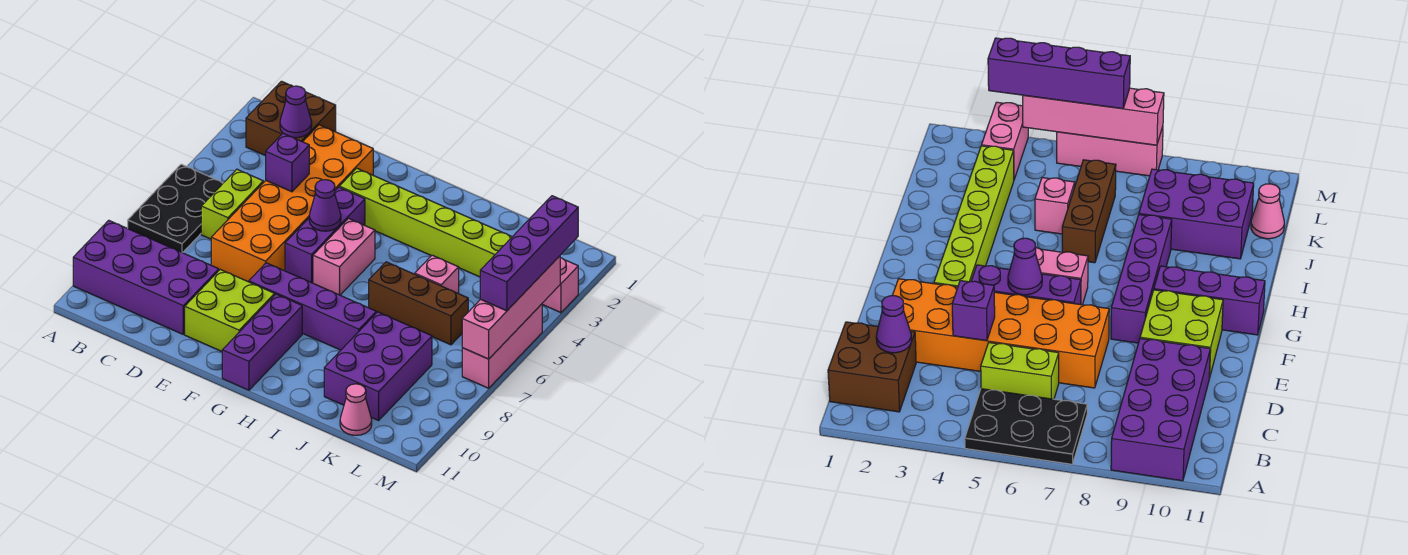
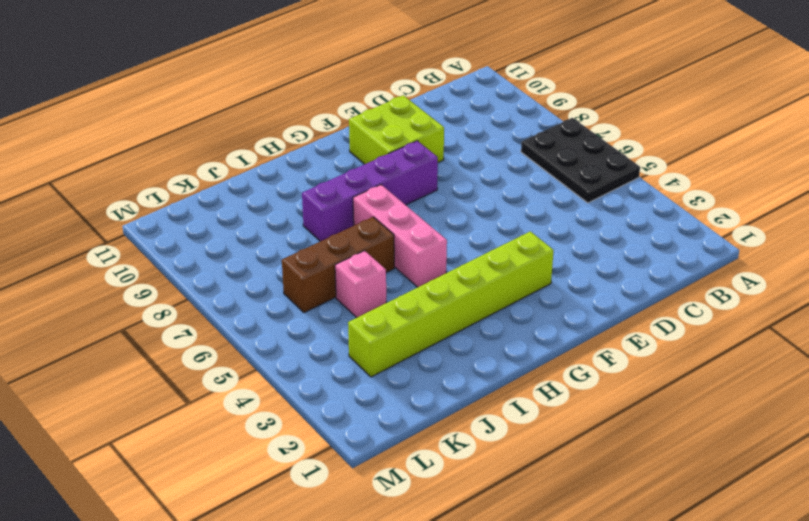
pink brick H5:H7 level 1 -> pink brick M5:M7 level 1
none -> purple brick A9:D10 level 1
none -> brown brick B1:C2 level 1
none -> lime brick C5:C6 level 1

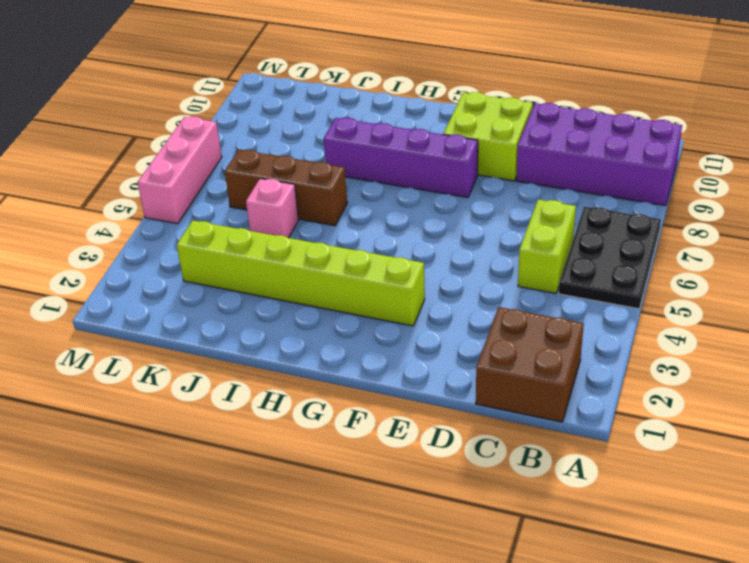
none -> orange brick D2:E7 level 1
none -> purple brick F4:F6 level 1
none -> pink brick G5:G6 level 1

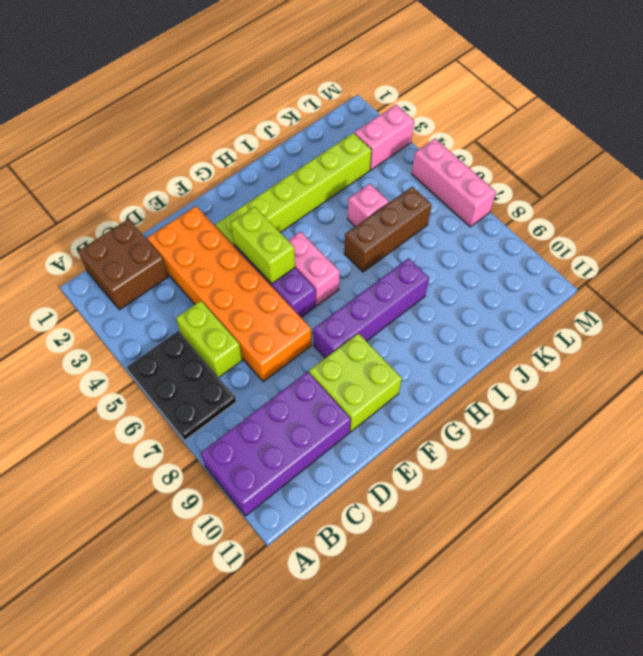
lime brick F4:F5 level 2 -> purple cone F5 level 2
none -> purple brick G9:G11 level 1
none -> purple brick J8:K10 level 1
none -> pink cone K11 level 1

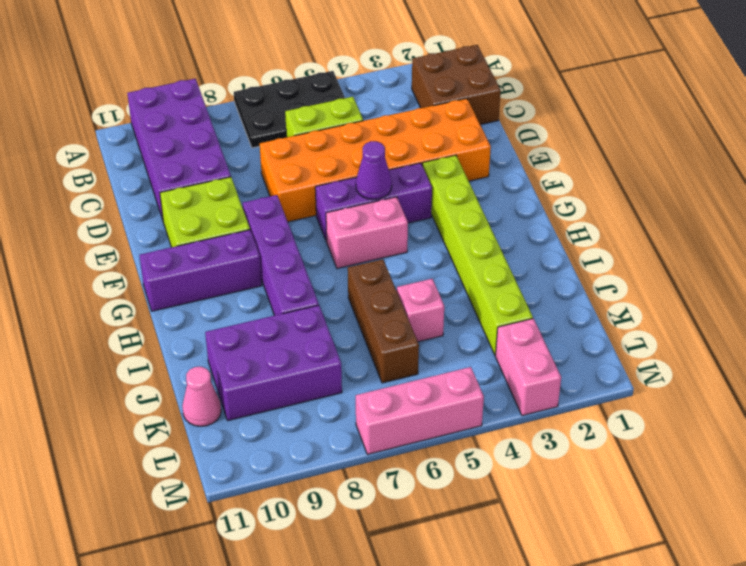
none -> purple cone C2 level 2
none -> purple brick D4 level 2
none -> pink brick M4:M7 level 2

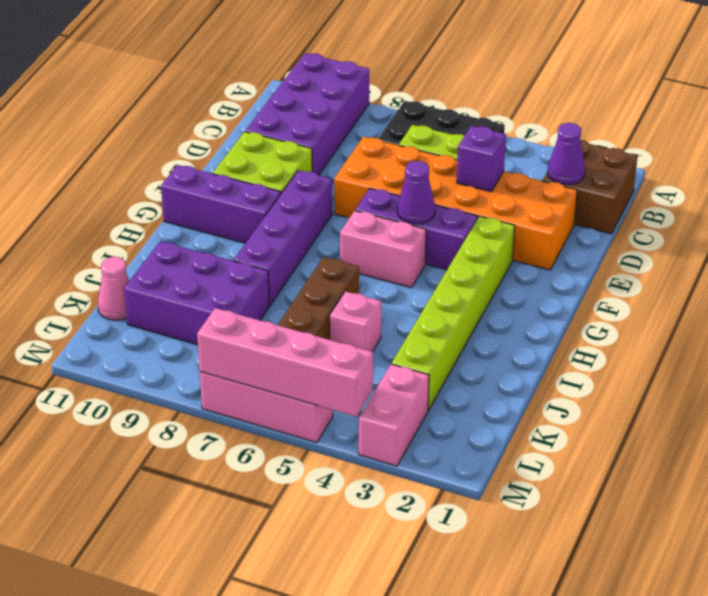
none -> purple brick M3:M6 level 3

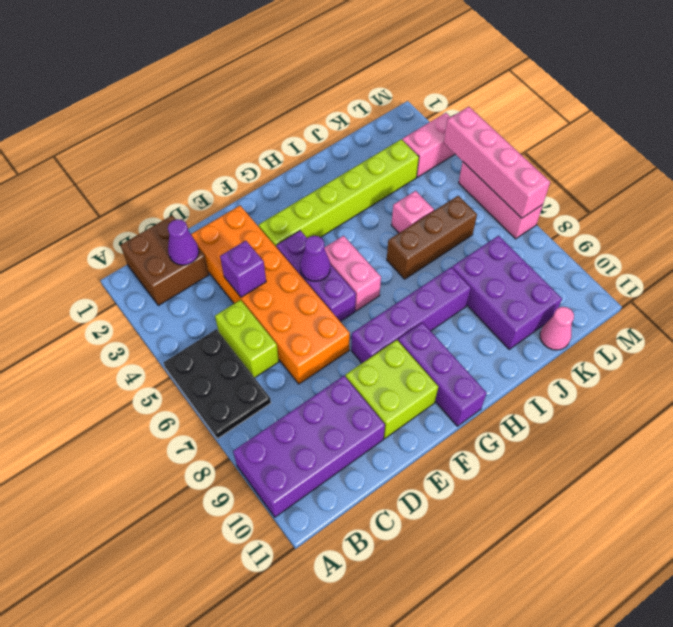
none -> purple brick M3:M6 level 3

